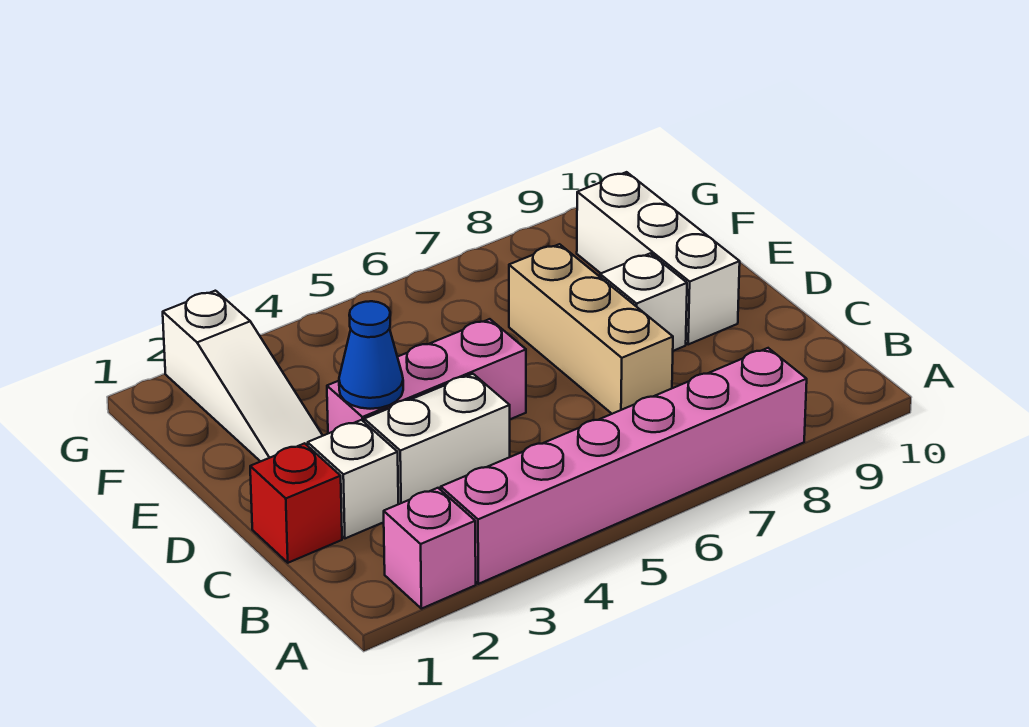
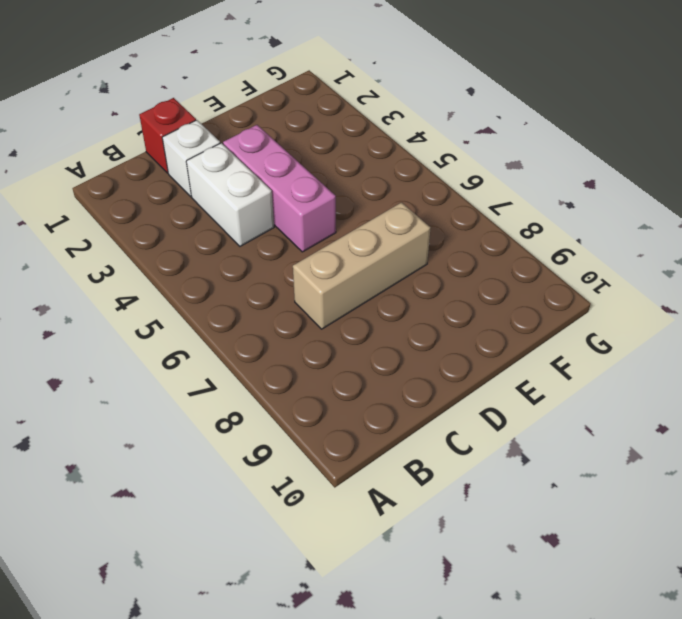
none -> pink brick A2 level 1
none -> pink brick A3:A8 level 1

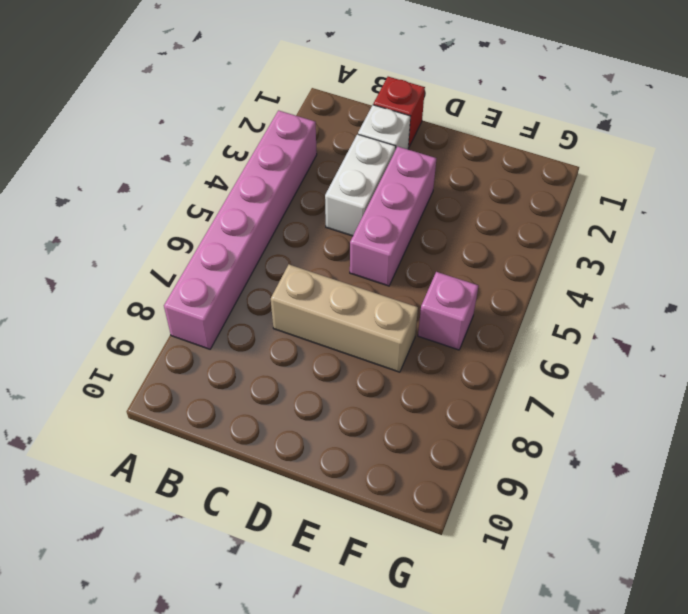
pink brick F6 level 1 -> pink brick A2 level 1
none -> white brick D8 level 1
none -> white brick D9:F9 level 1

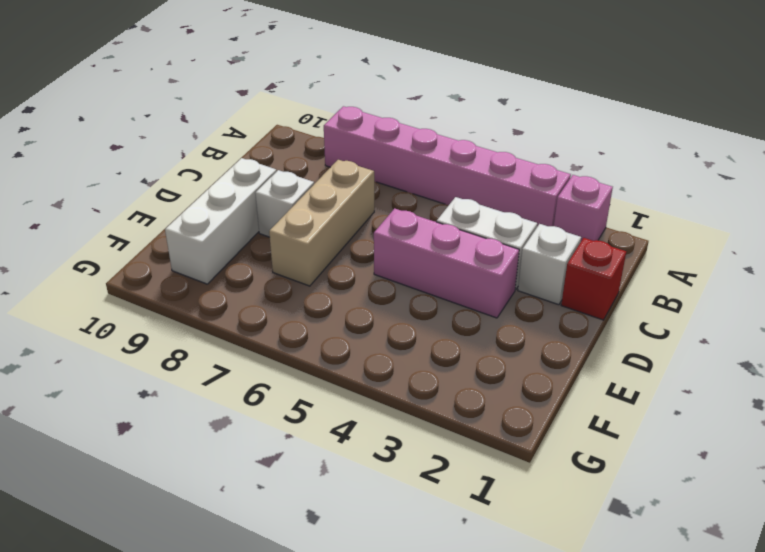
none -> white slope E2:G2 level 1 top G
none -> blue cone D3 level 2

